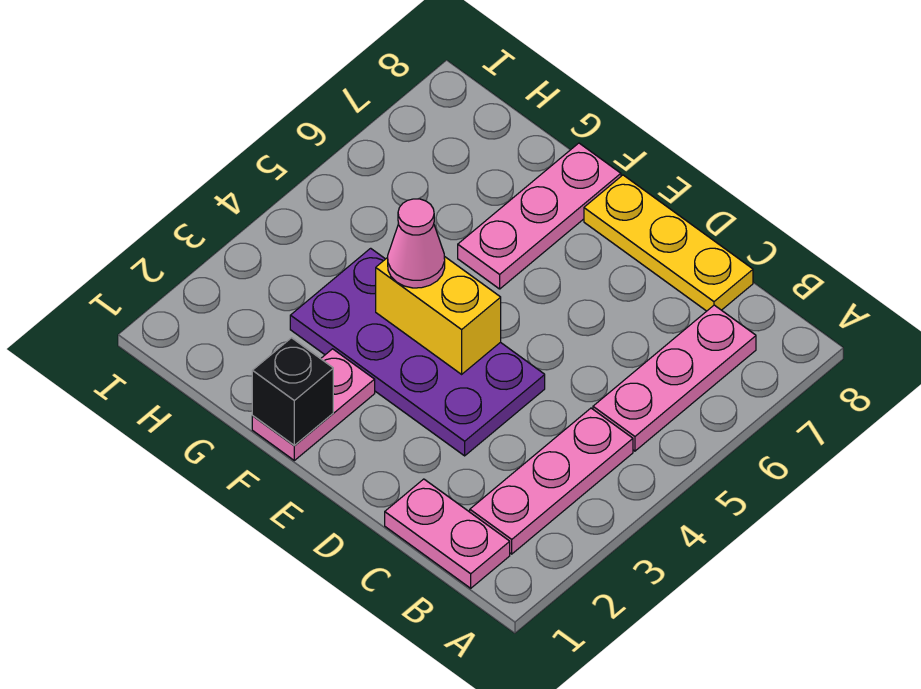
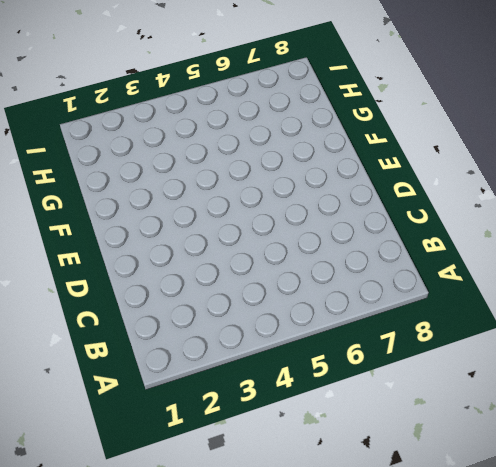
none -> pink plate B1:C1 level 1
none -> pink plate B2:B4 level 1

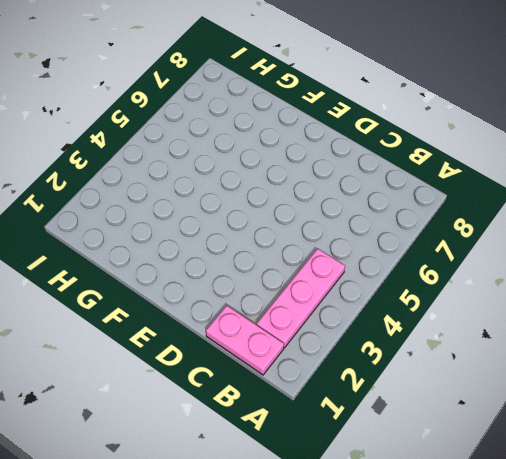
none -> pink plate B5:B7 level 1
none -> yellow plate C8:E8 level 1

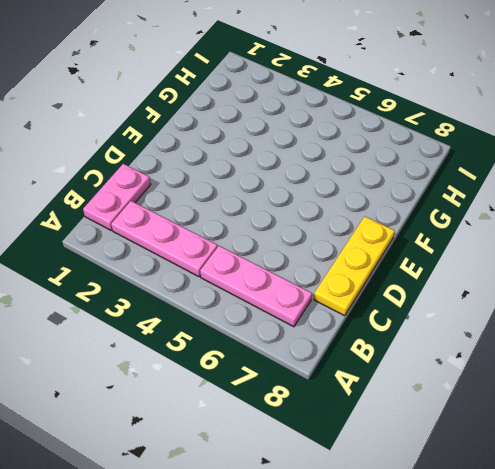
none -> purple plate D3:G4 level 1
none -> pink plate F1:F2 level 1

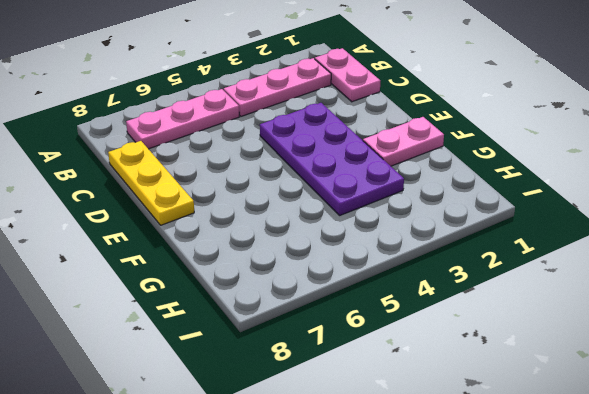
none -> pink plate F6:F8 level 1
none -> yellow brick E4:F4 level 2

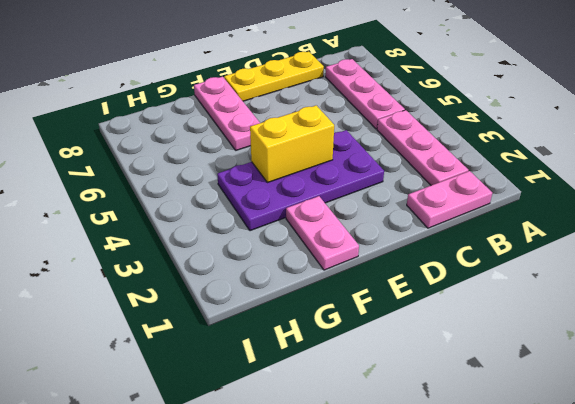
none -> black brick F1 level 2
none -> pink cone F4 level 3

